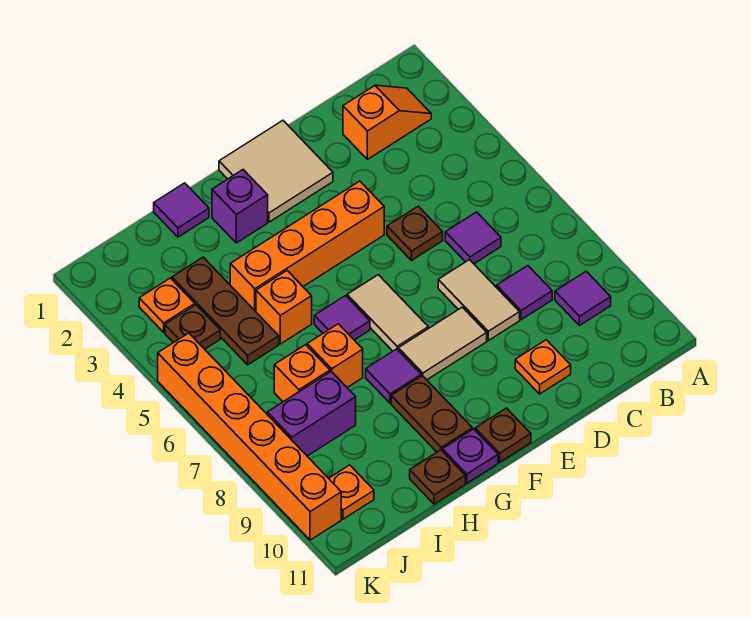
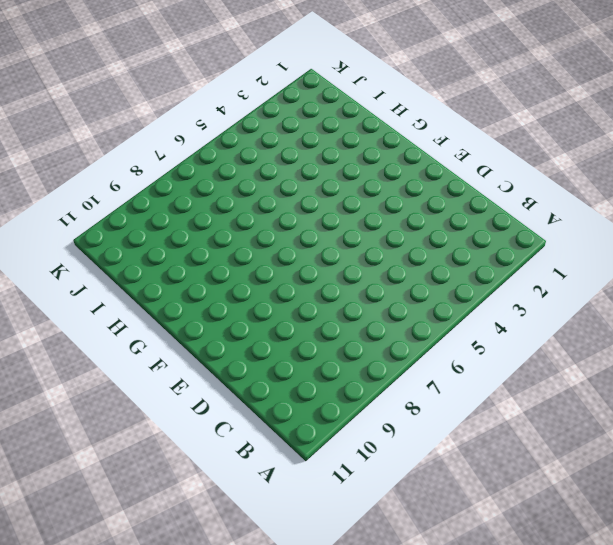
none -> orange slope B2:C2 level 1 top C
none -> purple tile B9 level 1
none -> purple tile C6 level 1

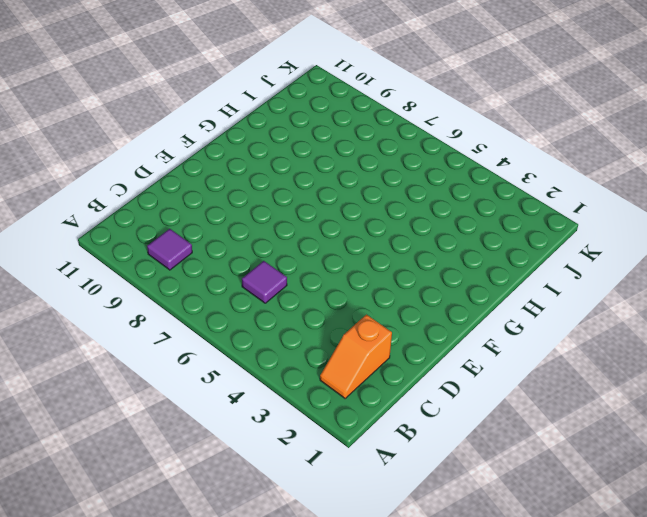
none -> purple tile C8 level 1
none -> brown plate D5 level 1
none -> tan tile D7:D8 level 1

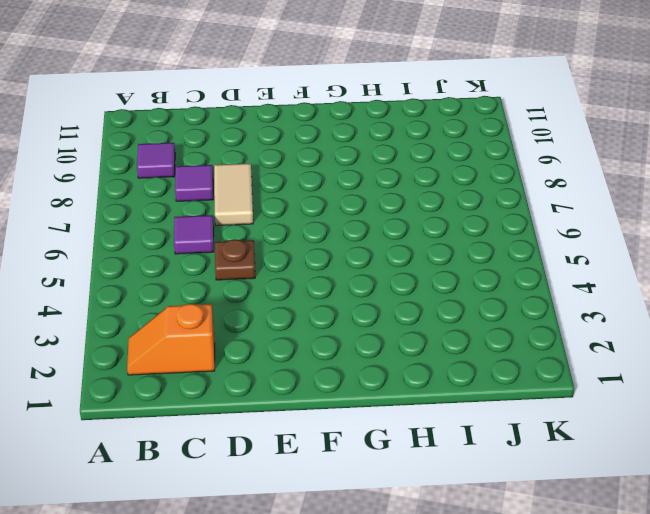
none -> orange plate D10 level 1
none -> tan tile E1:F2 level 1
none -> orange brick E4:H4 level 1

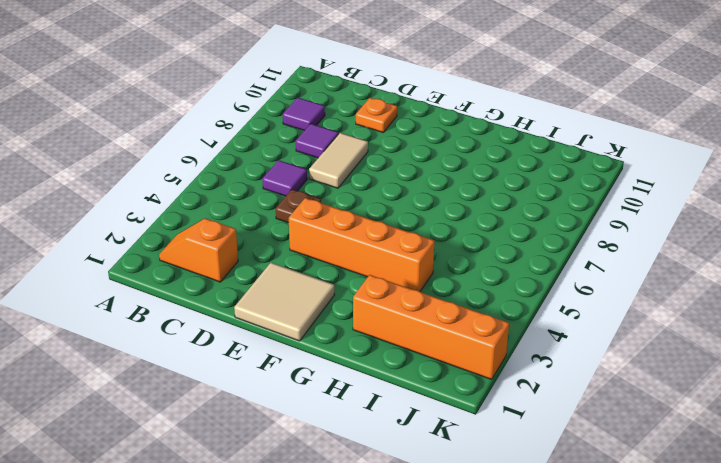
orange brick H2:K2 level 1 -> none
none -> tan tile E8:F8 level 1
none -> tan tile F6:F7 level 1
none -> brown plate F11 level 1

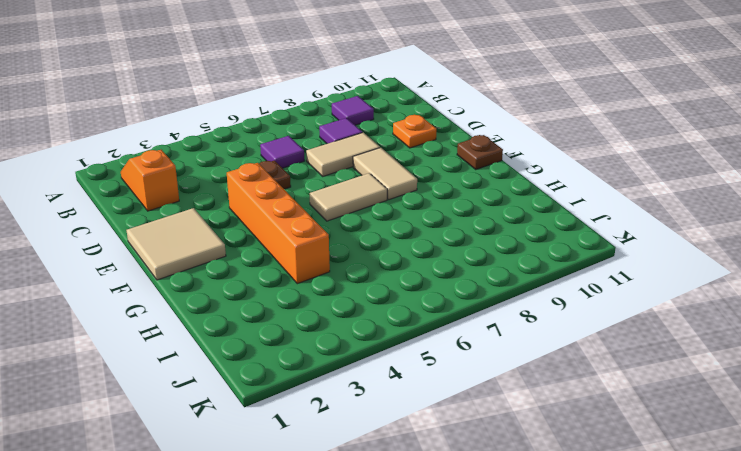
none -> purple brick G2 level 1
none -> purple tile G6 level 1
none -> purple tile G8 level 1

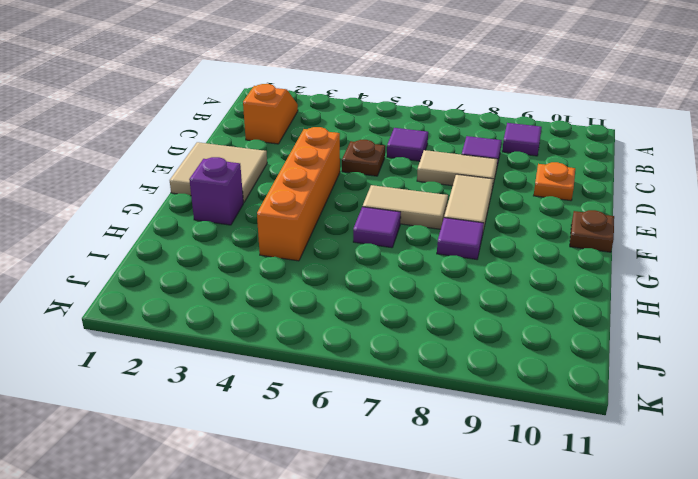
none -> brown plate G9:G10 level 1
none -> purple plate G11 level 1
none -> purple tile H1 level 1

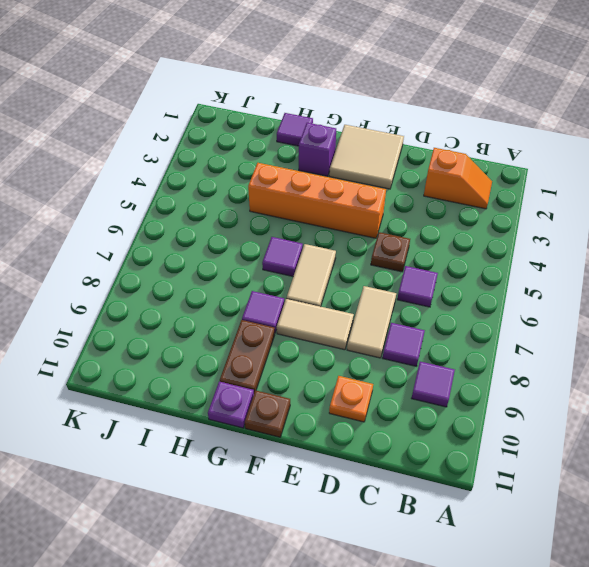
none -> orange brick H5 level 1
none -> orange brick H7 level 1
none -> brown plate H11 level 1

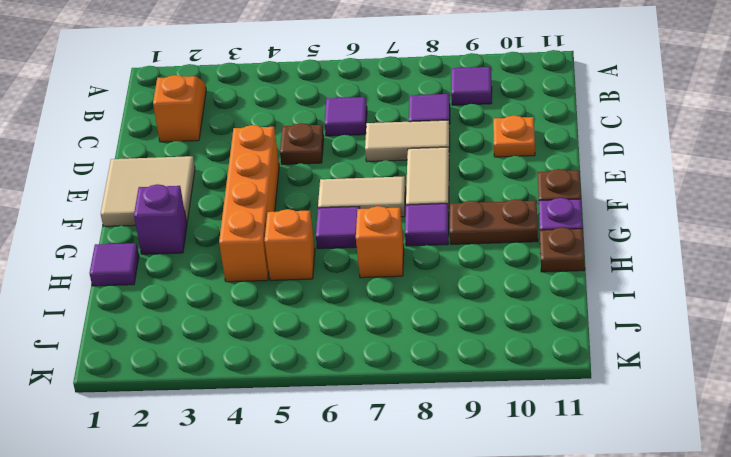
none -> brown plate I3:I5 level 1
none -> orange brick I7 level 1
none -> purple brick I8:J8 level 1

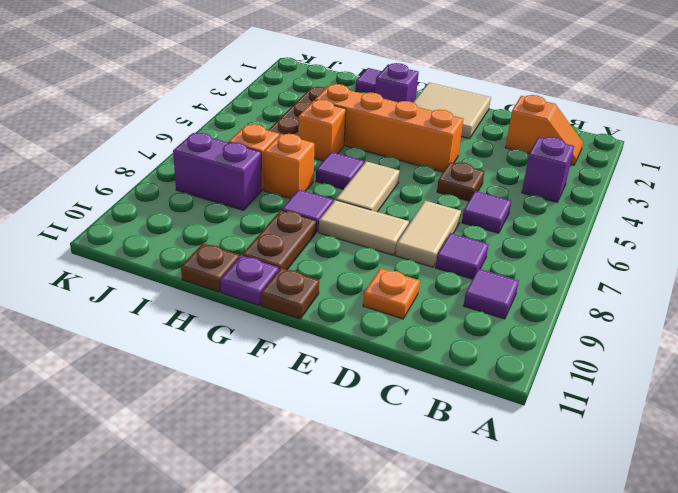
purple brick B4 level 1 -> none
none -> orange plate J3 level 1
none -> brown plate J4 level 1
none -> orange plate J10 level 1

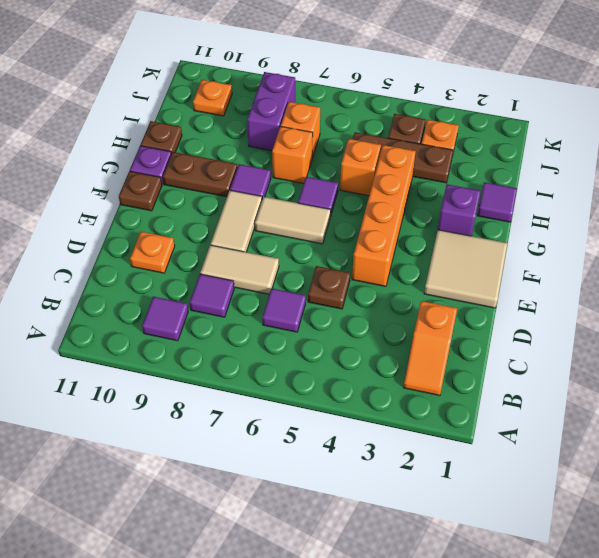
none -> orange brick K5:K10 level 1

